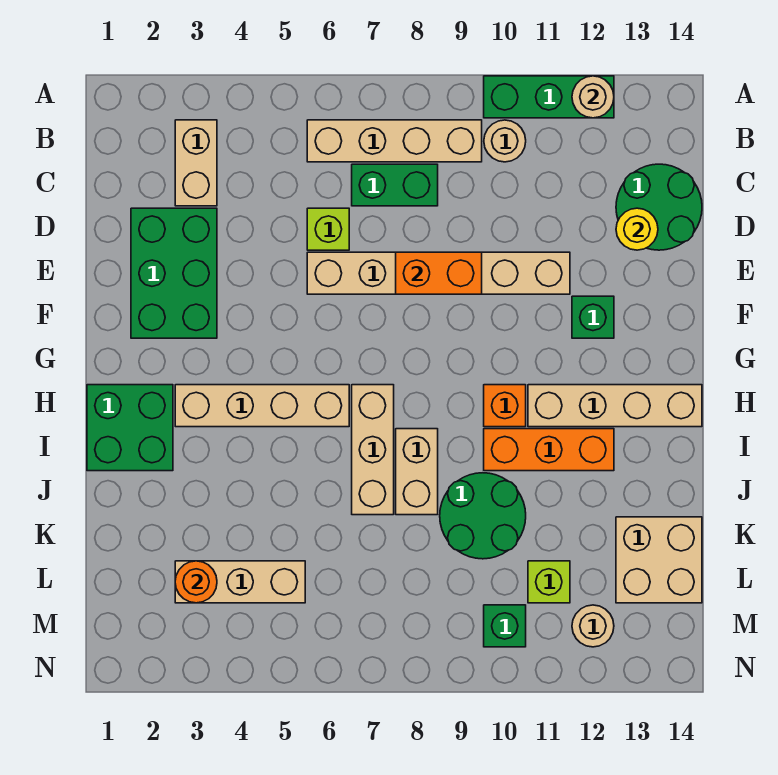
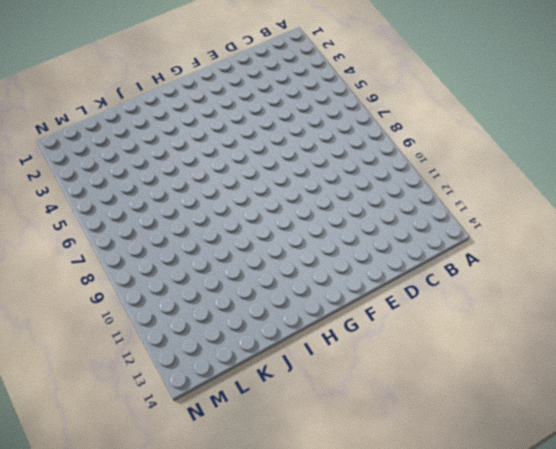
none -> green brick A10:A12 level 1
none -> tan brick B3:C3 level 1
none -> tan brick B6:B9 level 1

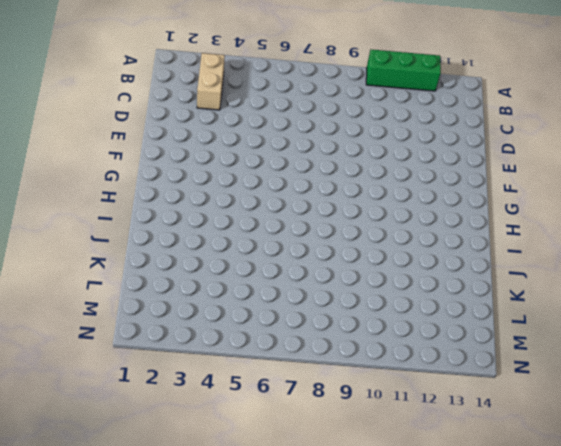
none -> tan brick B6:B9 level 1
none -> tan round brick B10 level 1
none -> green brick C7:C8 level 1

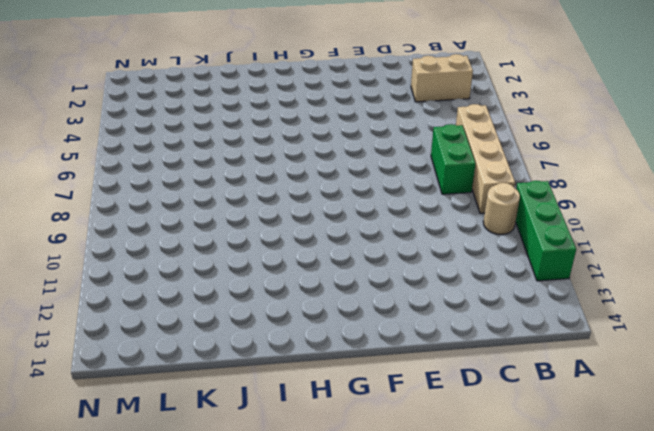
none -> green round brick C13:D14 level 1
none -> green brick D2:F3 level 1
none -> lime brick D6 level 1

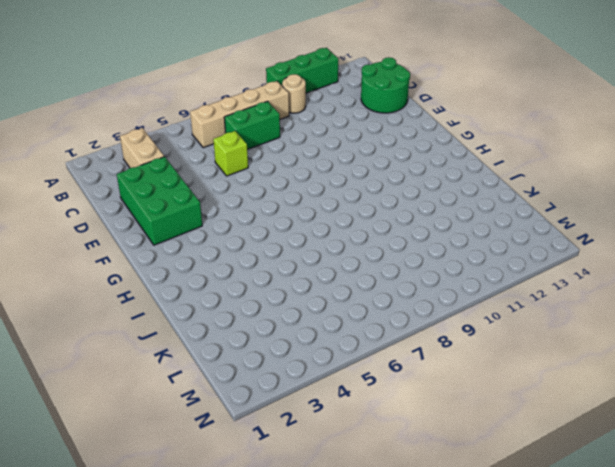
none -> tan brick E6:E11 level 1
none -> green brick F12 level 1
none -> green brick H1:I2 level 1

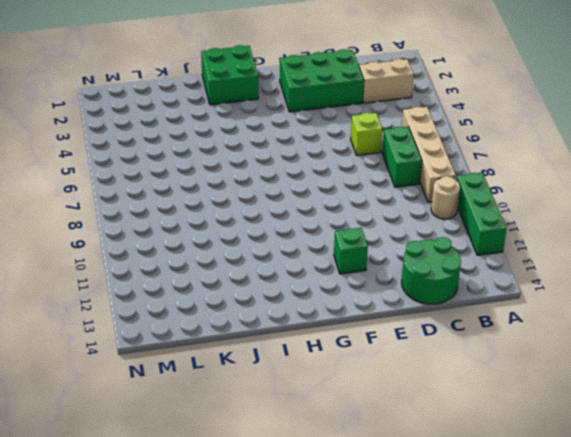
none -> tan brick E6:E11 level 1
none -> tan brick H3:H6 level 1
none -> tan brick H7:J7 level 1

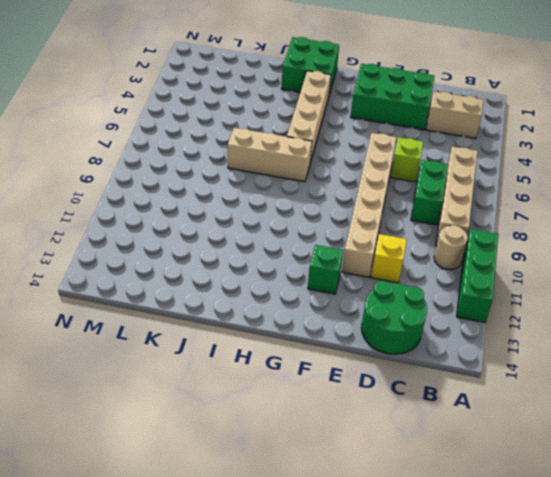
yellow brick D11 level 1 -> none
none -> orange brick H10 level 1
none -> tan brick H11:H14 level 1
none -> tan brick I8:J8 level 1

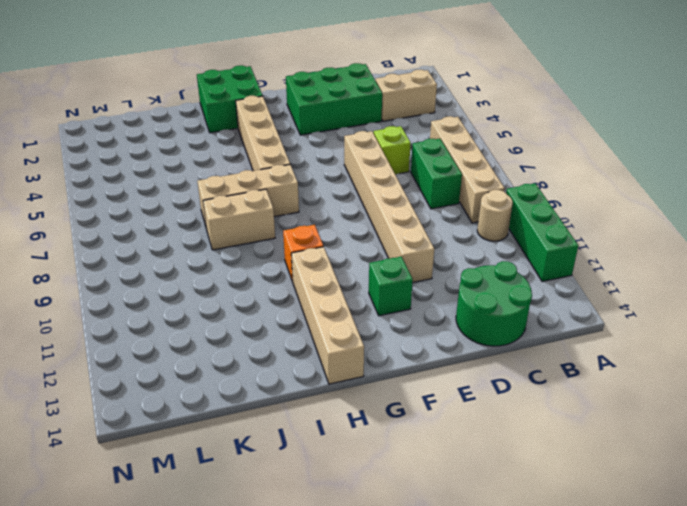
none -> orange brick I10:I12 level 1
none -> green round brick J9:K10 level 1
none -> tan brick K13:L14 level 1

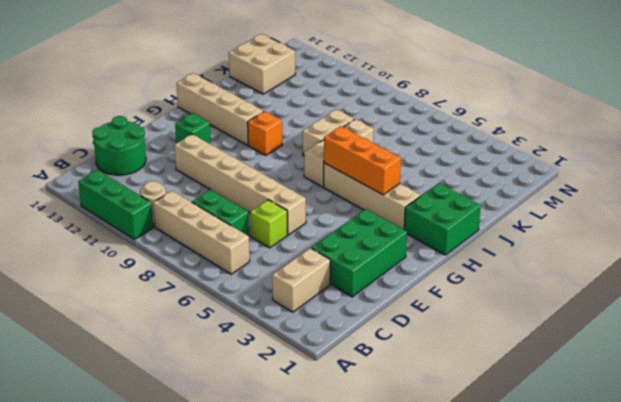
orange brick H4:H6 level 2 -> orange brick I10:I12 level 1
none -> green round brick J9:K10 level 1
none -> tan brick L3:L5 level 1
none -> lime brick L11 level 1

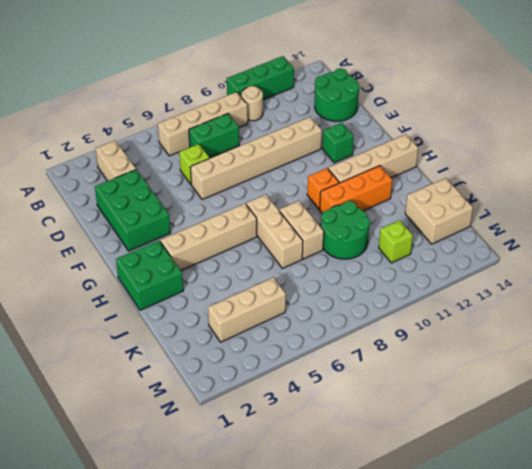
none -> green brick M10 level 1
none -> tan round brick M12 level 1
none -> tan round brick A12 level 2

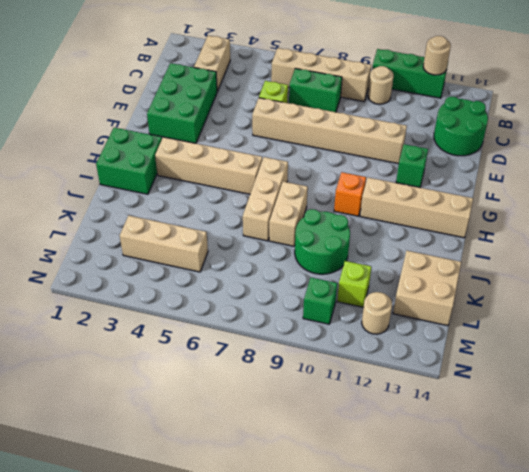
none -> orange brick I10:I12 level 1
none -> yellow round brick D13 level 2
none -> orange brick E8:E9 level 2

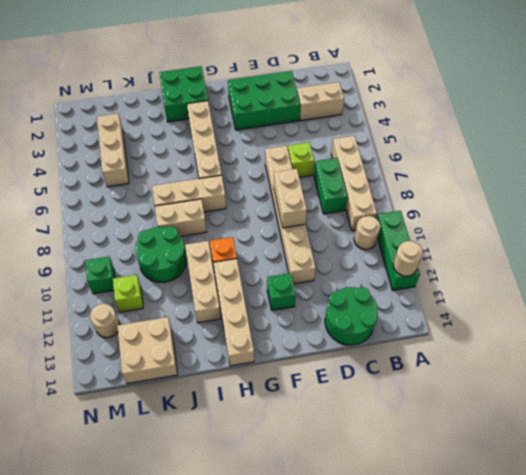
tan brick E8:E9 level 2 -> orange brick E8:E9 level 2
tan brick I10:I12 level 1 -> orange brick I10:I12 level 1
none -> yellow round brick D13 level 2
none -> orange round brick L3 level 2

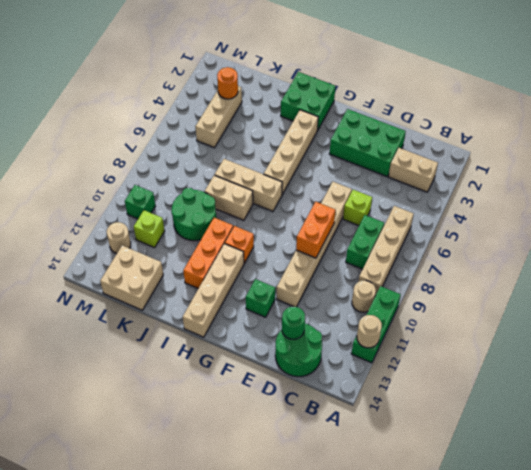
green round brick D13 level 2 -> yellow round brick D13 level 2

